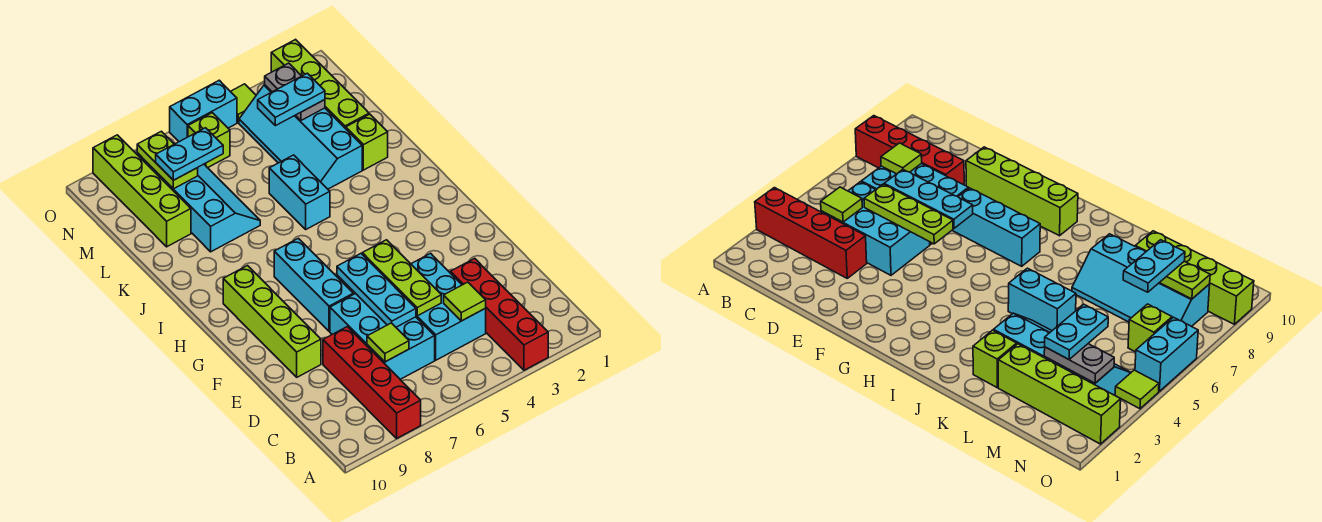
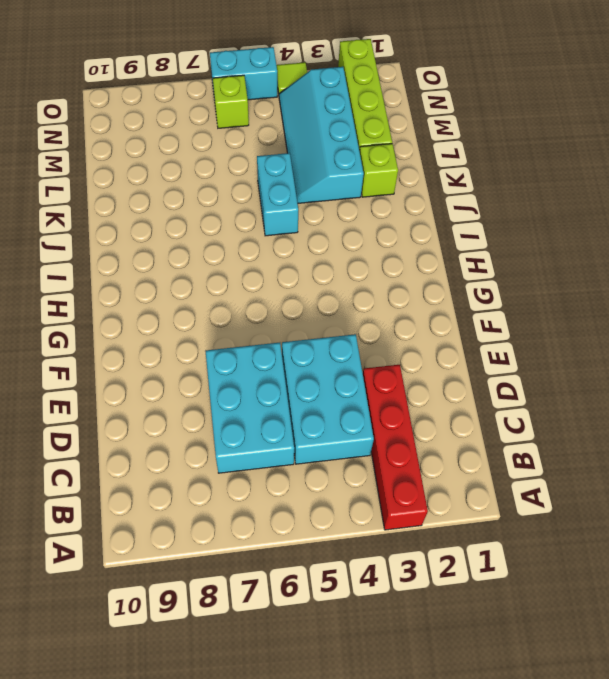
none -> red brick A8:D8 level 1
none -> lime brick E9:H9 level 1
none -> cyan brick F7:H7 level 1

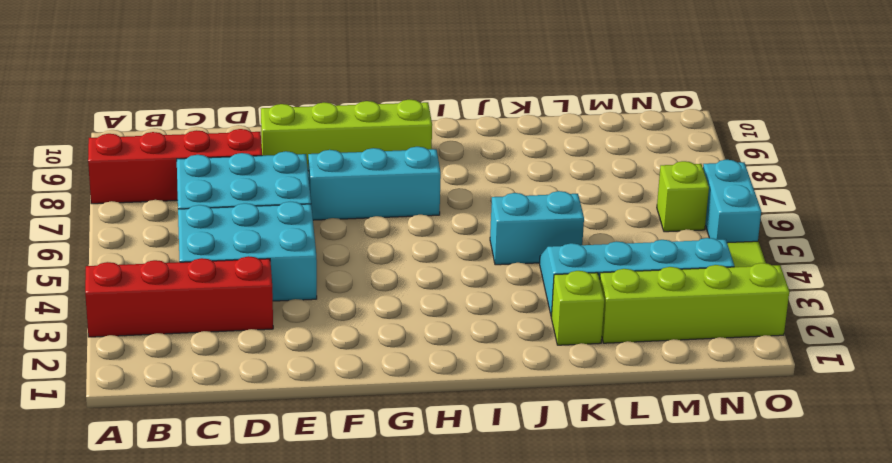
none -> cyan slope K7:N8 level 1 top 8
none -> lime brick L9:O9 level 1
none -> lime tile C4 level 2

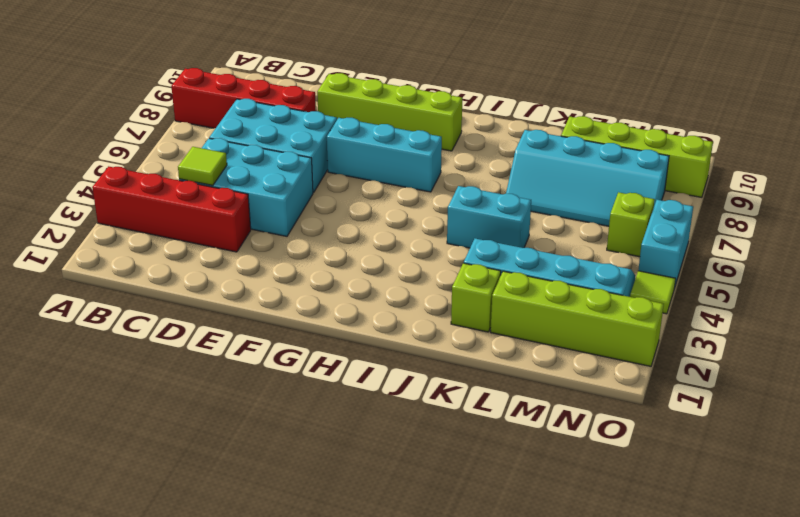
none -> lime tile C7 level 2
none -> lime plate D5:F5 level 2
none -> cyan plate D6:F6 level 2

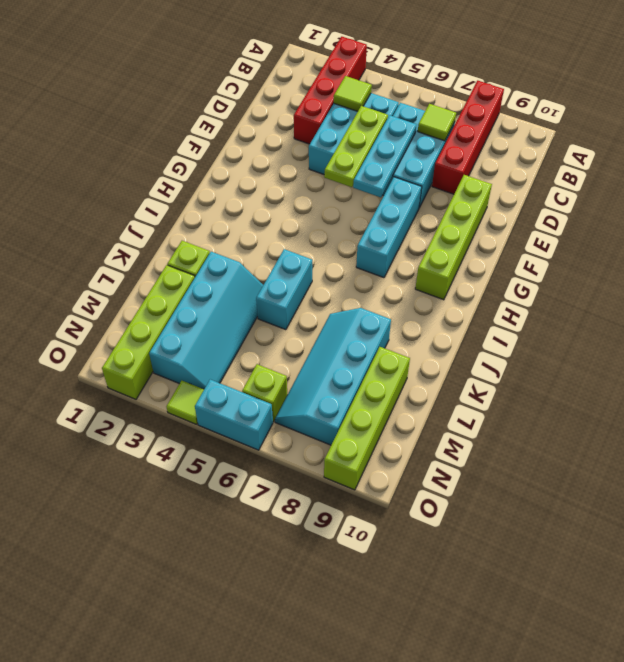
none -> grey plate M3:N3 level 2
none -> lime plate M8:N8 level 2
none -> cyan plate M3:M4 level 3

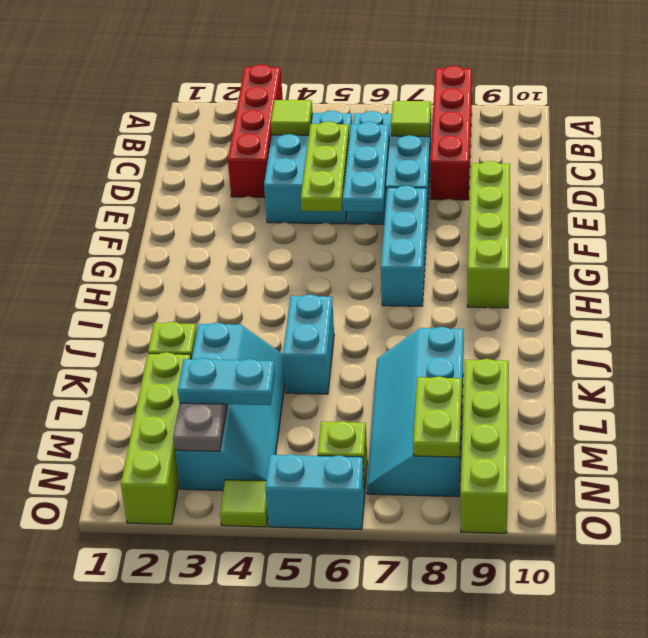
none -> cyan plate M7:M8 level 3

